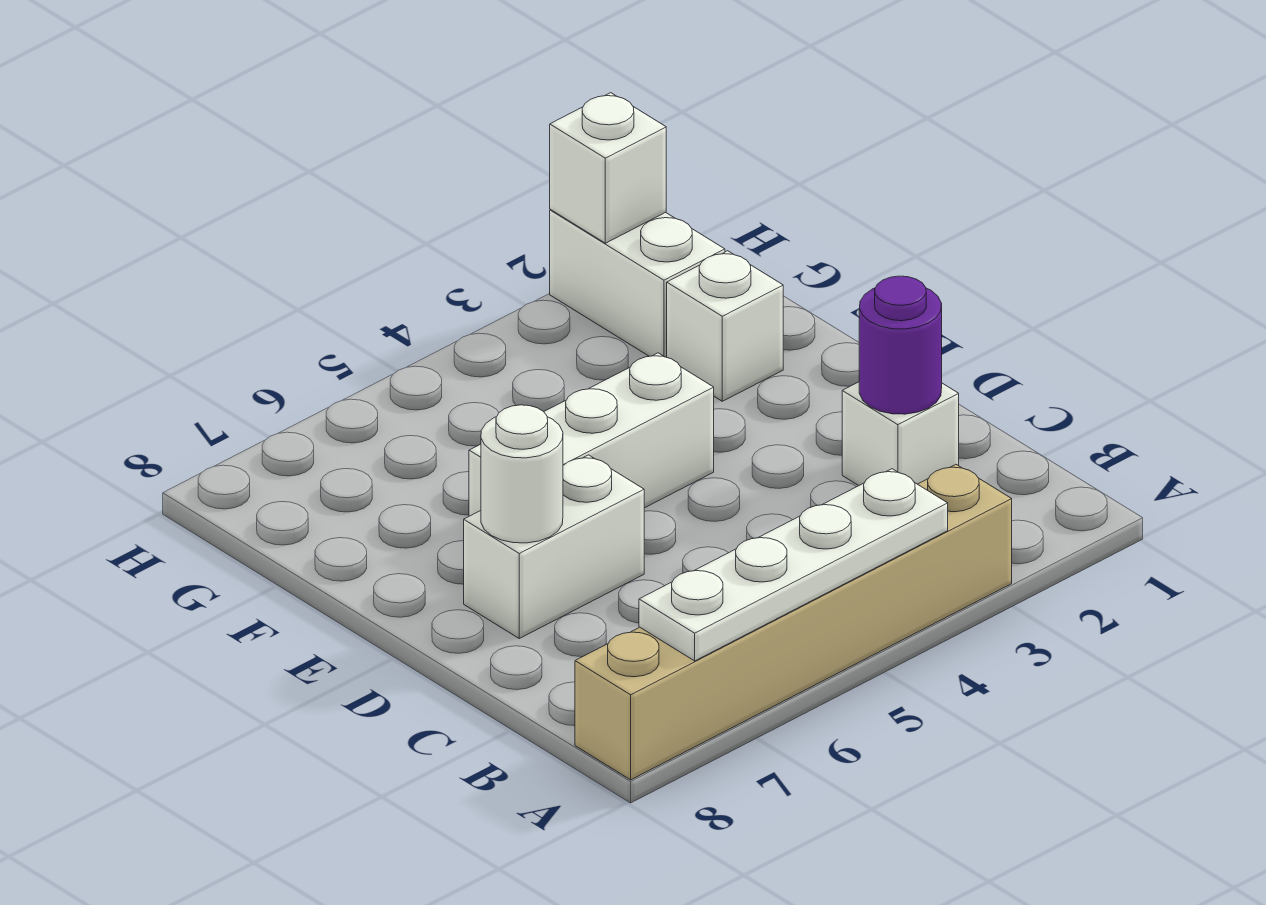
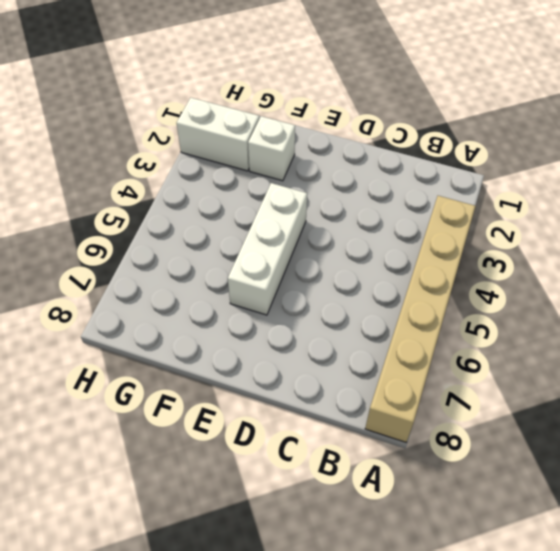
none -> white brick C2 level 1
none -> white brick D6:D7 level 1

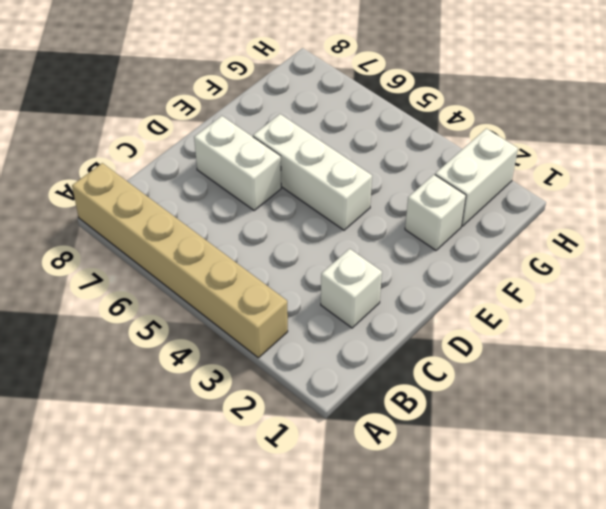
none -> white plate A4:A7 level 2
none -> purple round brick C2 level 2

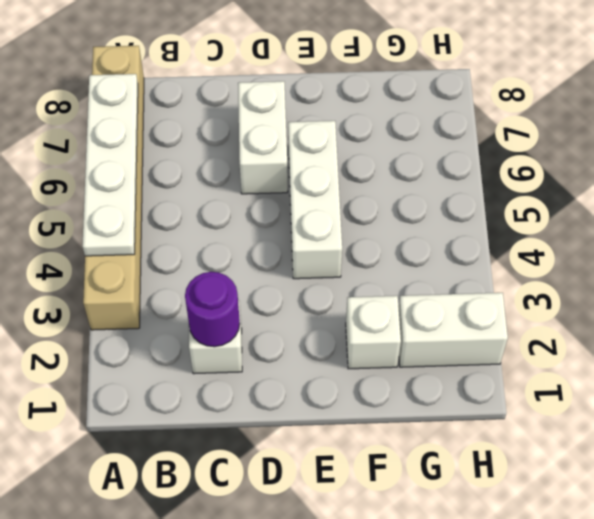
none -> white round brick D7 level 2
none -> white brick H2 level 2

